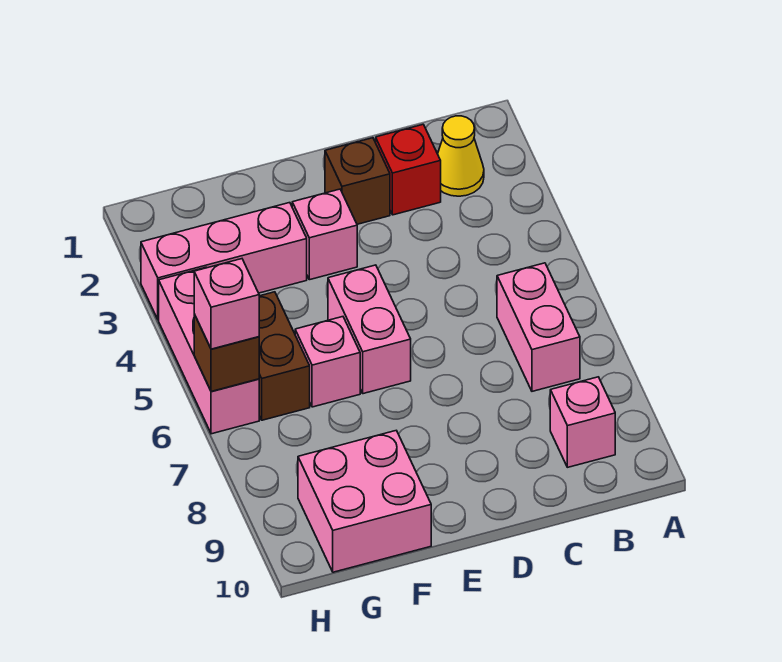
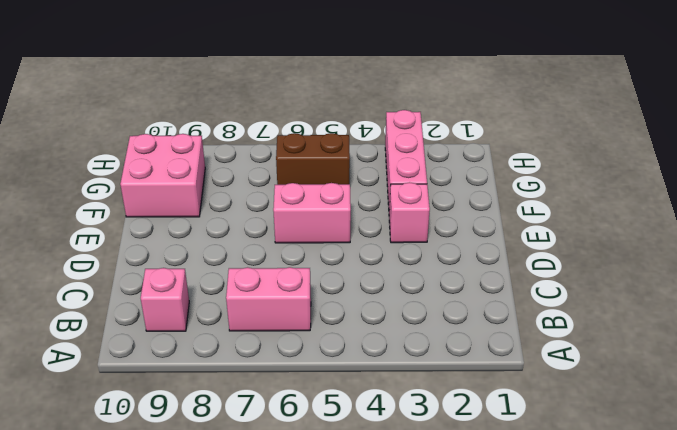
none -> yellow cone B2 level 1
none -> red brick C2 level 1
none -> brown brick D2 level 1

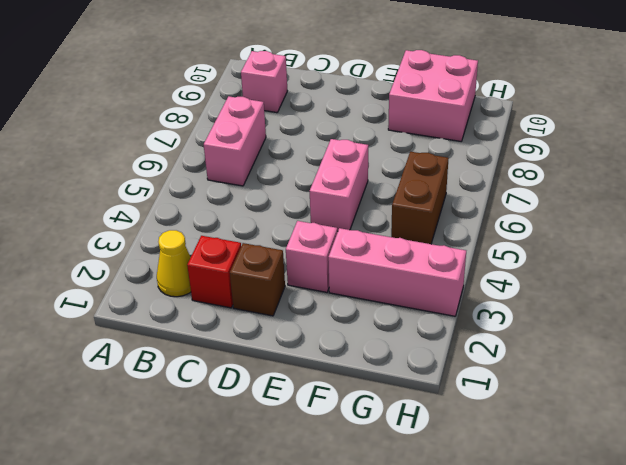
none -> pink brick F6 level 1
none -> pink brick H4:H6 level 1
none -> brown brick H6 level 2

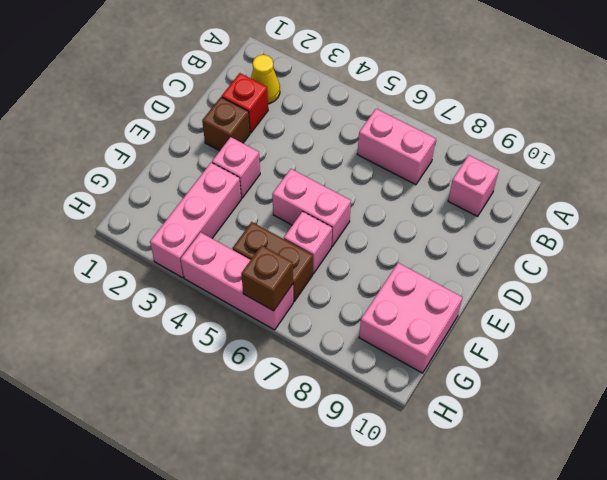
none -> pink brick H6 level 3

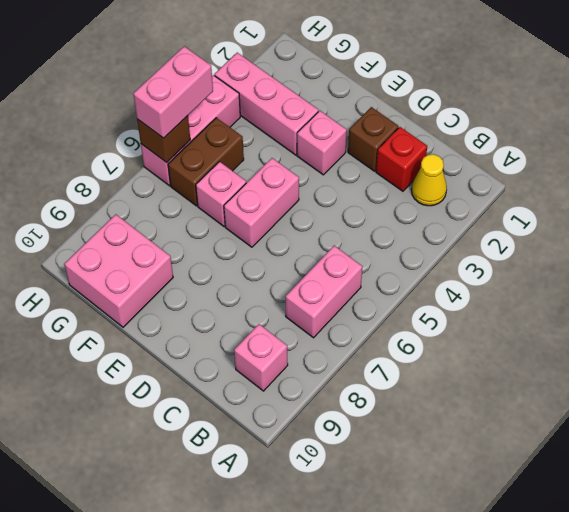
pink brick H5:H6 level 3 -> pink brick H6 level 3

